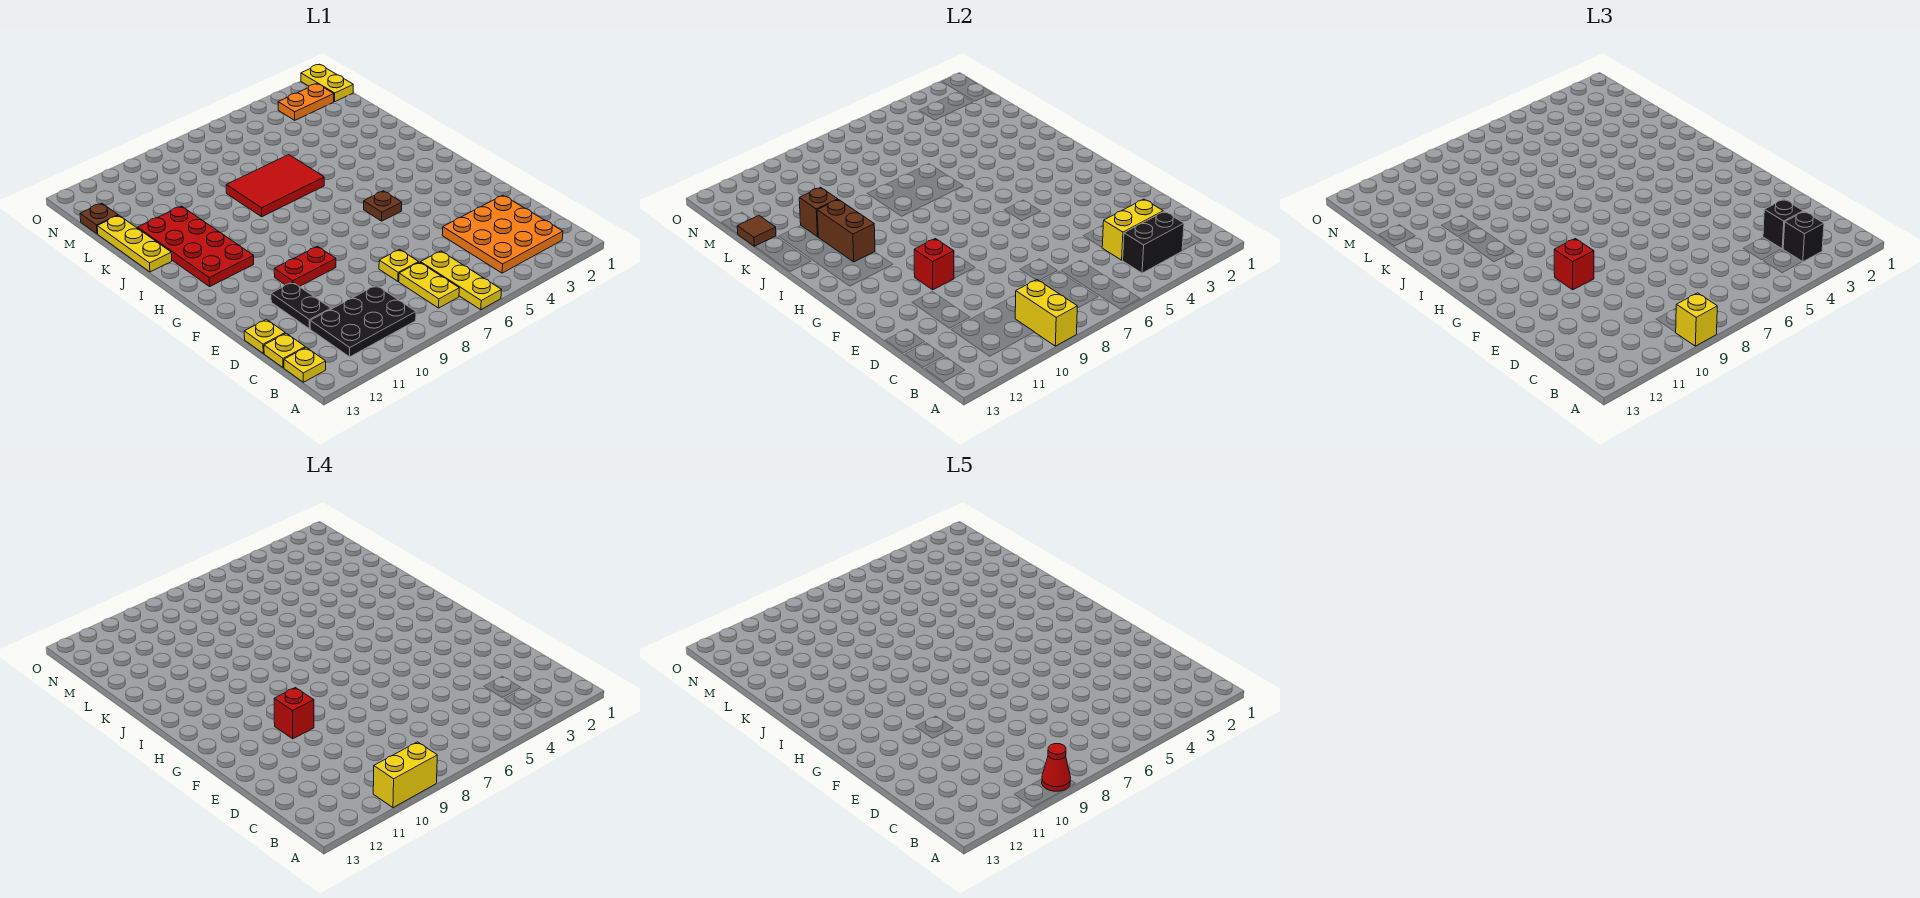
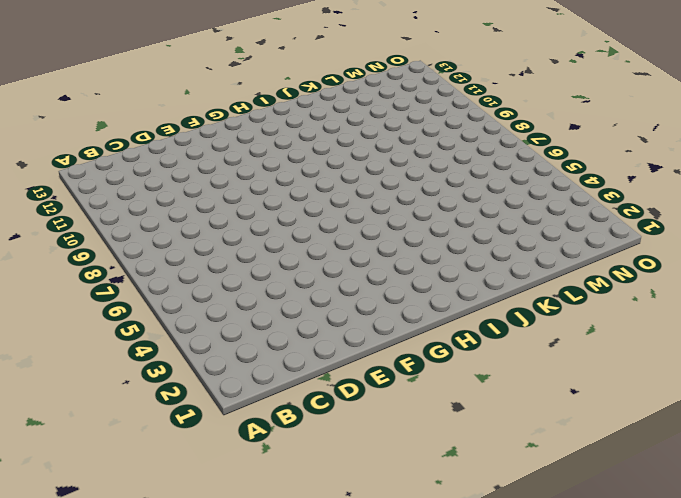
none -> yellow plate A6:C6 level 1
none -> orange plate B2:D4 level 1
none -> yellow plate B7:C7 level 1
none -> black plate B9:C11 level 1

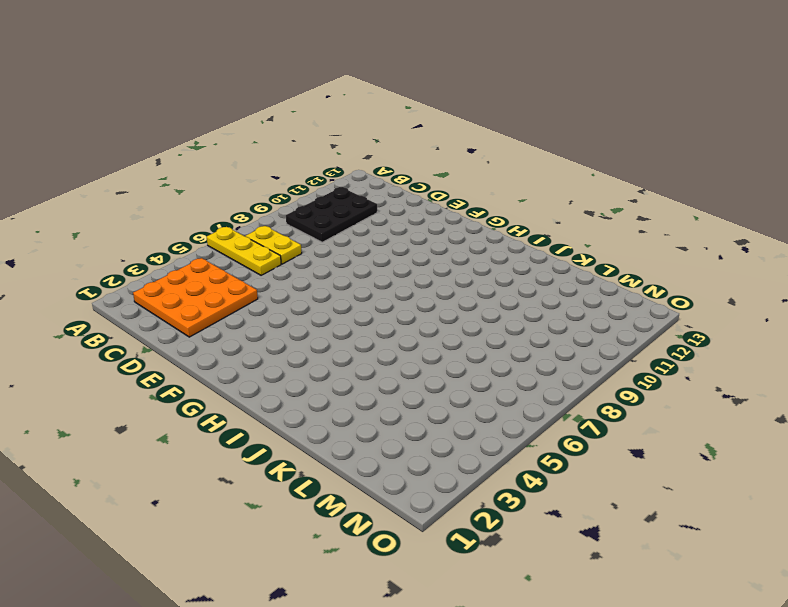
none -> yellow plate B13 level 1
none -> yellow plate C13 level 1
none -> yellow plate D7 level 1
none -> black plate D11:E11 level 1

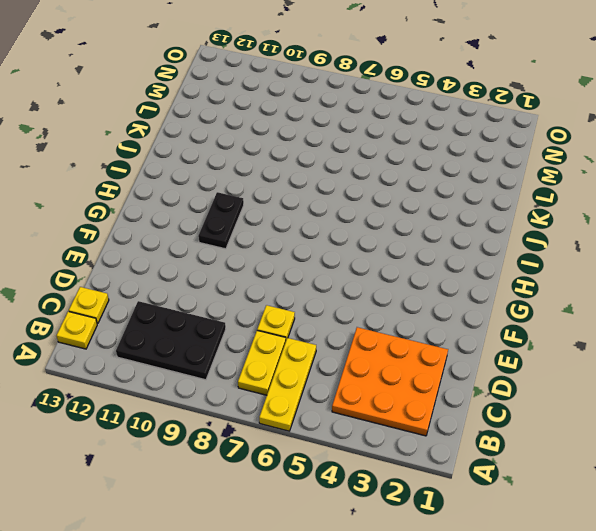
black plate G10:H10 level 1 -> black plate D11:E11 level 1
none -> yellow plate D13 level 1
none -> red plate F9:F10 level 1
none -> brown plate G5 level 1
none -> red plate H11:K12 level 1

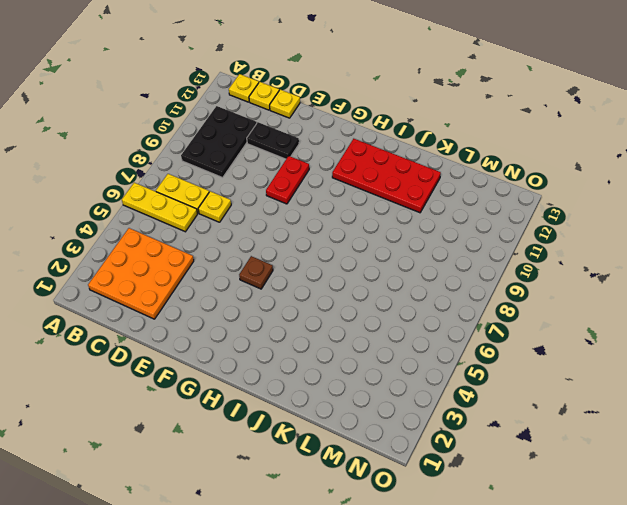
none -> red tile J6:K8 level 1
none -> yellow plate J13:L13 level 1
none -> brown plate M13 level 1
none -> yellow plate N1:O1 level 1

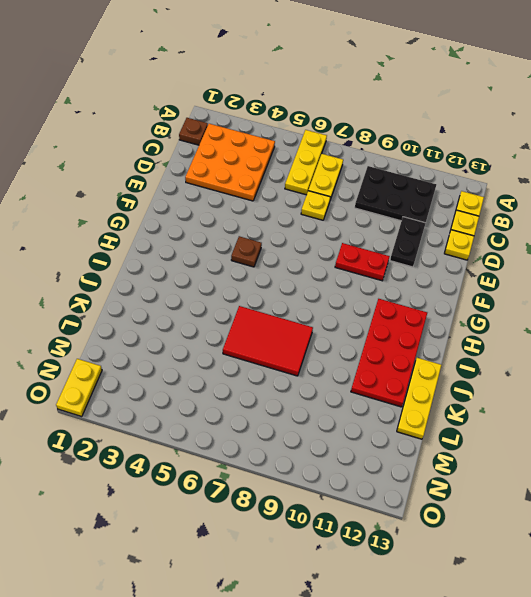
brown plate B1 level 1 -> brown plate M13 level 1
none -> orange plate N2:N3 level 1
none -> yellow brick A9:B9 level 2
none -> black brick B3:B4 level 2
none -> yellow brick C3:C4 level 2

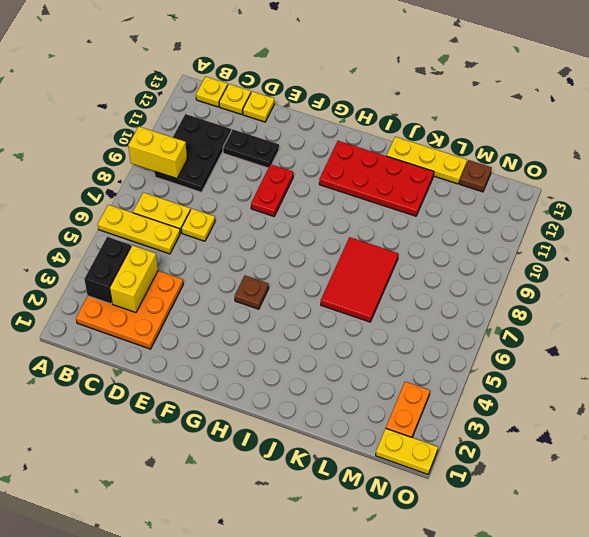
none -> red brick F10 level 2
none -> brown brick I11:J11 level 2
none -> brown brick K11 level 2
none -> brown tile L13 level 2

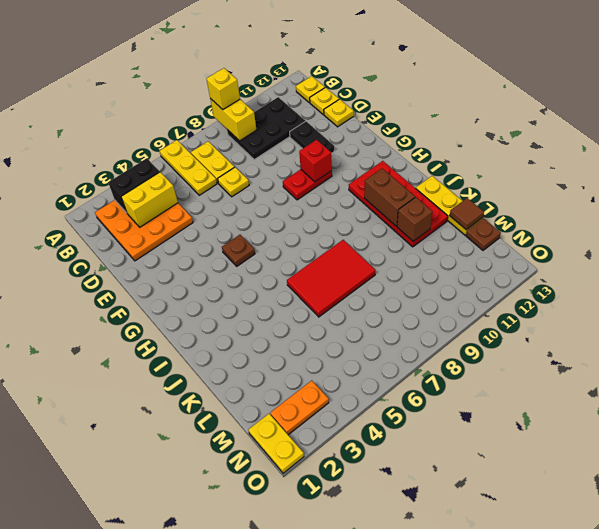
none -> black brick B3 level 3
none -> black brick C3 level 3
none -> red brick F10 level 3
none -> yellow brick A9:A10 level 4

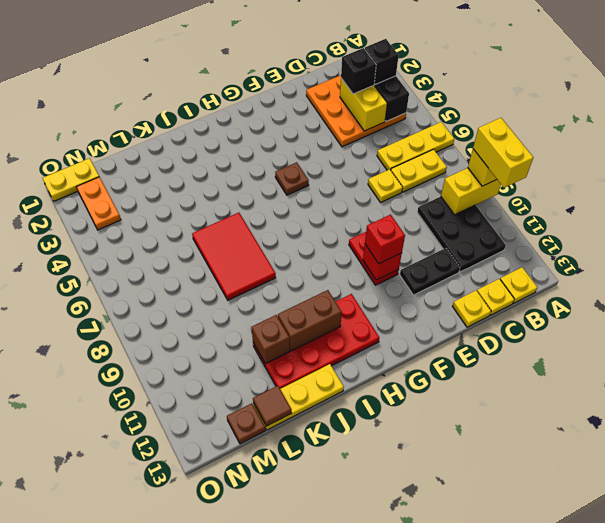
none -> red brick F10 level 4
none -> red cone A9 level 5

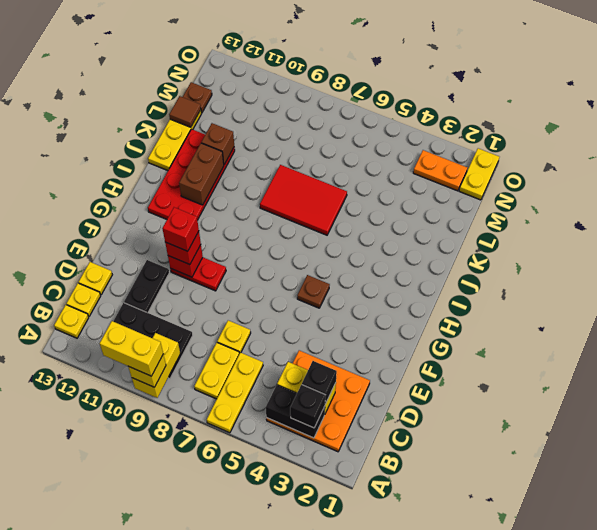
none -> red cone A9 level 5

